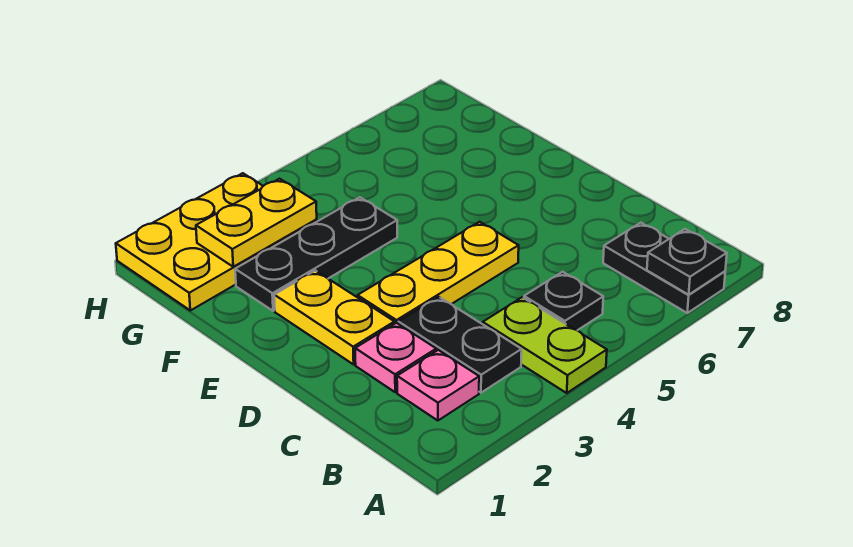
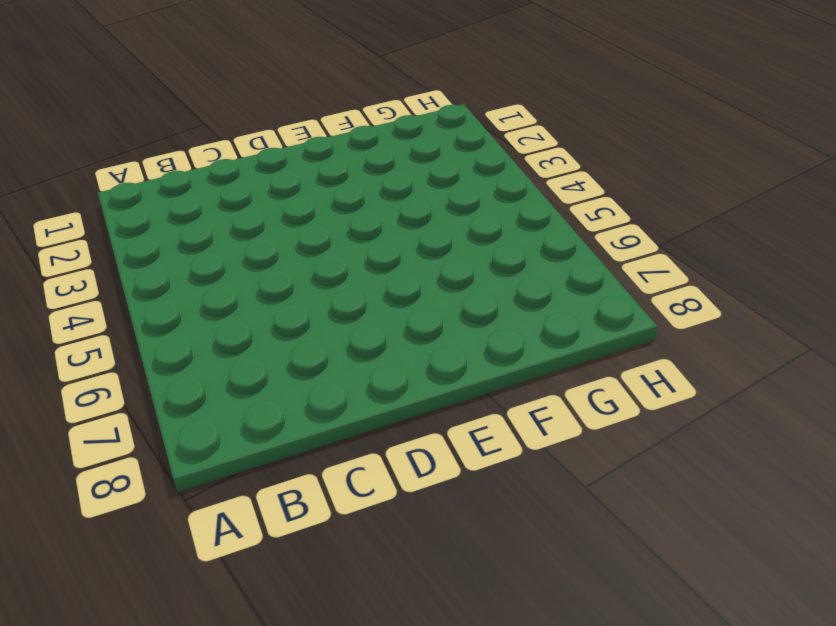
none -> lime plate A4:B4 level 1
none -> black plate A7:B7 level 1
none -> pink plate B2 level 1

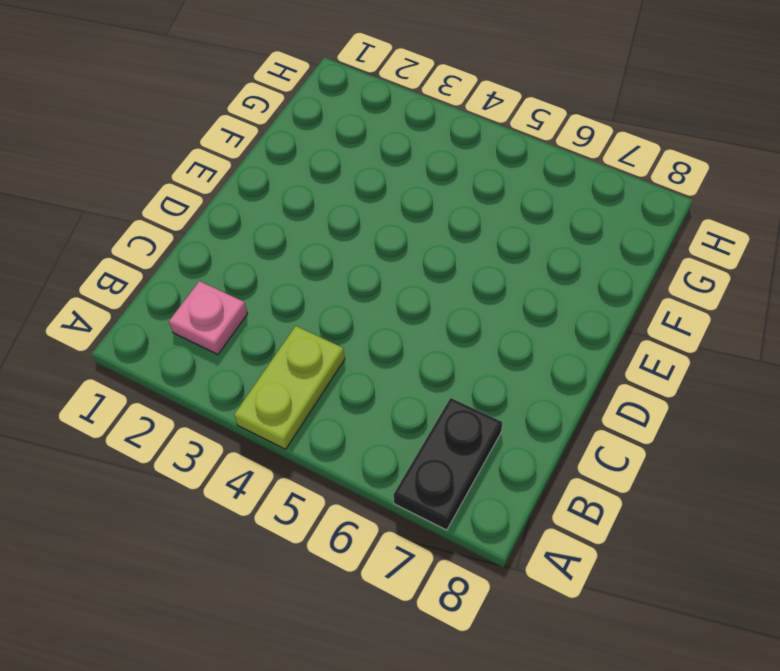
none -> black plate B3:C3 level 1
none -> black plate B5 level 1
none -> pink plate C2 level 1

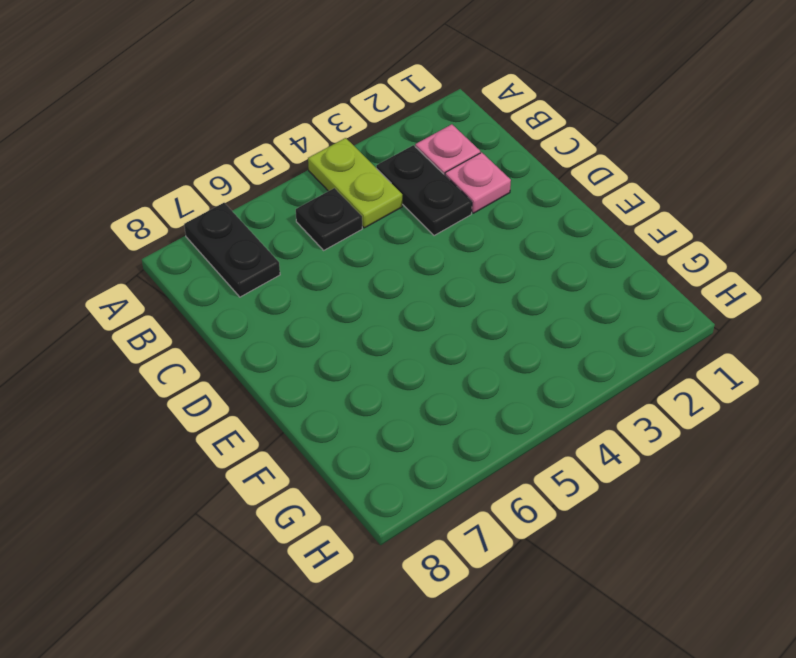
none -> yellow plate D2:E2 level 1
none -> yellow plate D3:D5 level 1
none -> black plate F2:F4 level 1

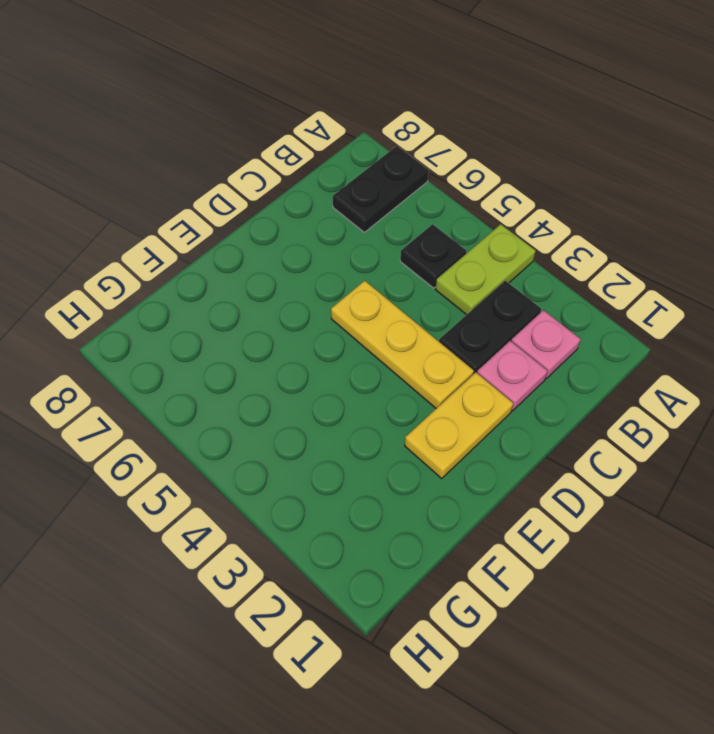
none -> black plate F2:F4 level 1
none -> yellow plate G1:H3 level 1
none -> black plate A7 level 2

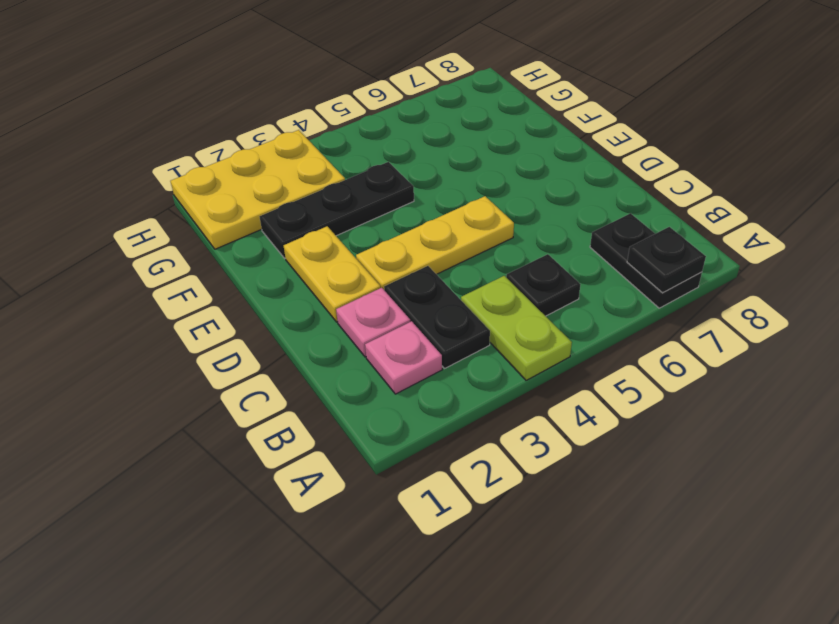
none -> yellow plate G2:G3 level 2

